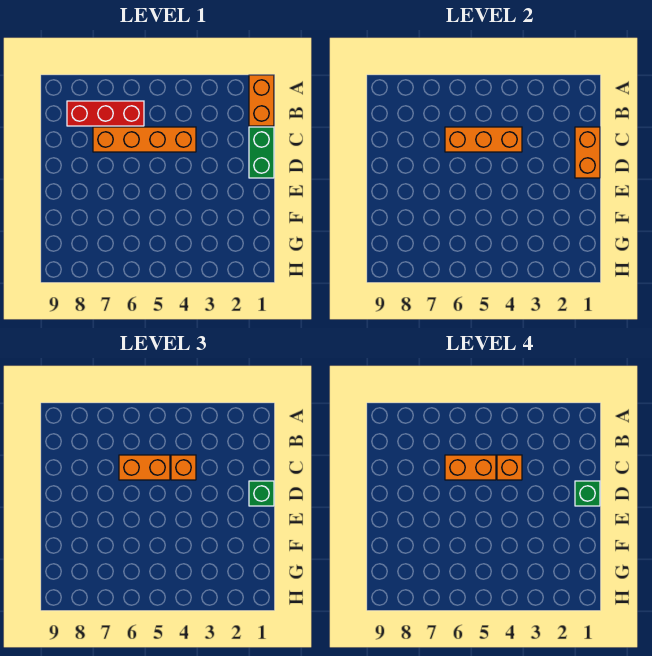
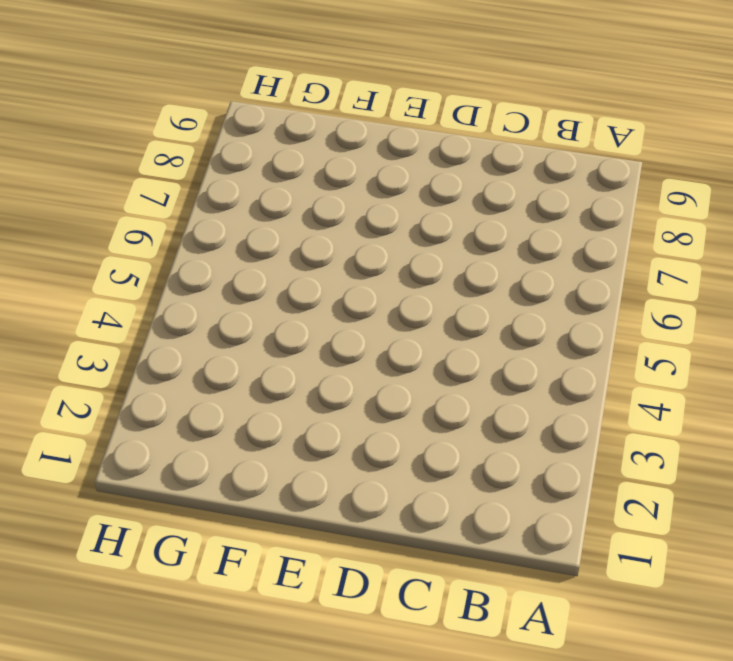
none -> orange brick A1:B1 level 1
none -> red brick B6:B8 level 1
none -> green brick C1:D1 level 1

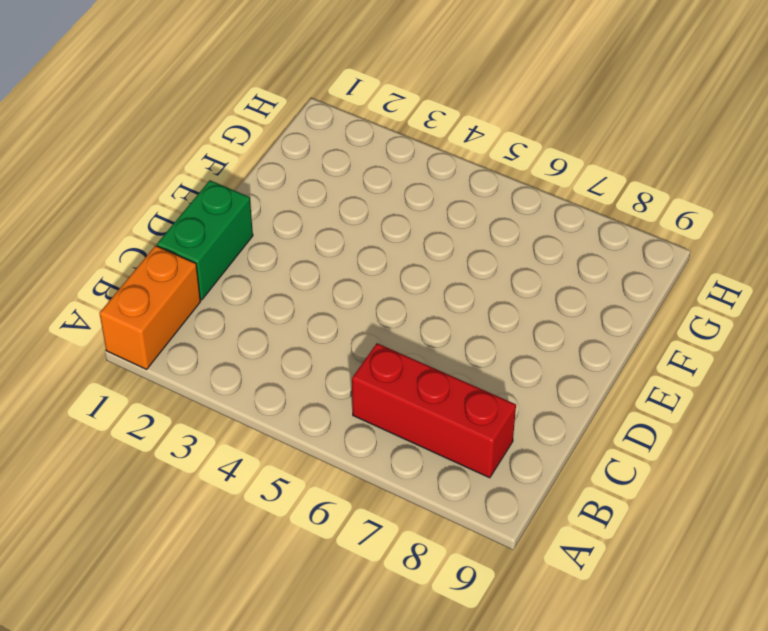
none -> orange brick C4:C7 level 1
none -> orange brick C1:D1 level 2
none -> orange brick C4:C6 level 2

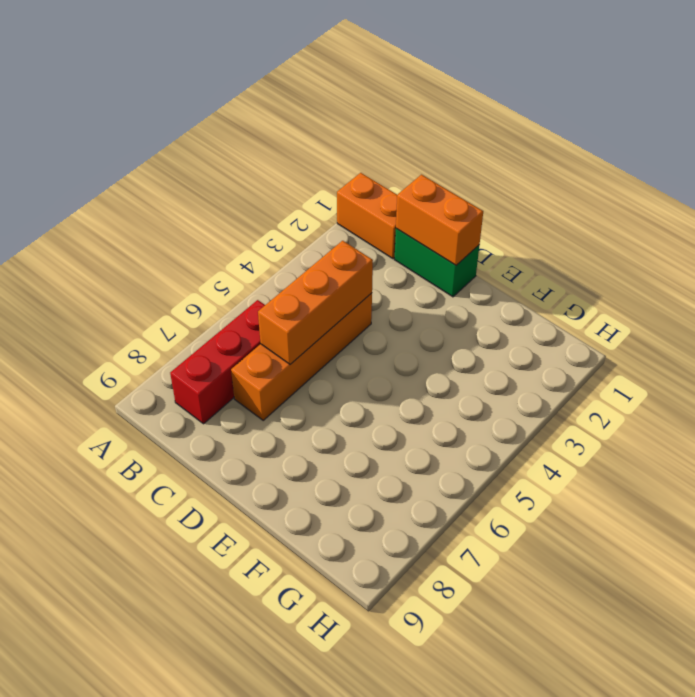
none -> orange brick C4 level 3
none -> orange brick C5:C6 level 3
none -> green brick D1 level 3

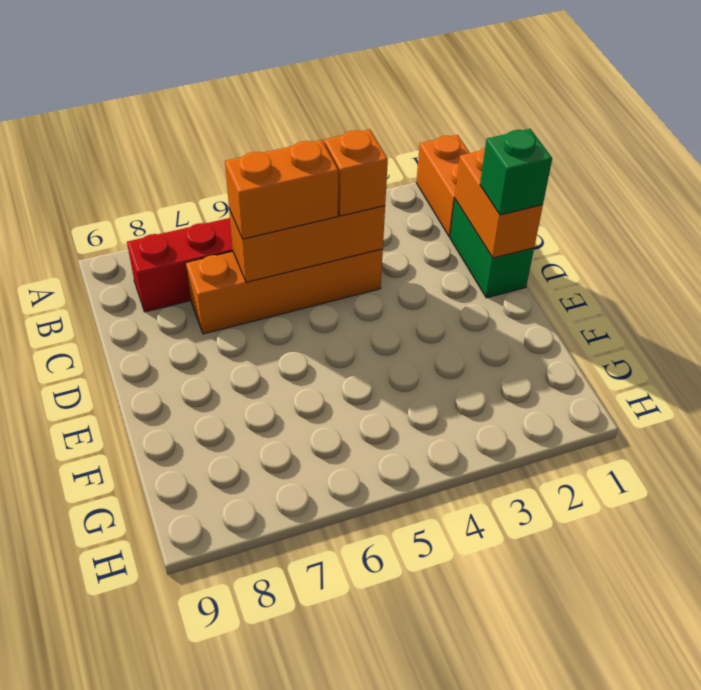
none -> orange brick C4 level 4
none -> orange brick C5:C6 level 4
none -> green brick D1 level 4

